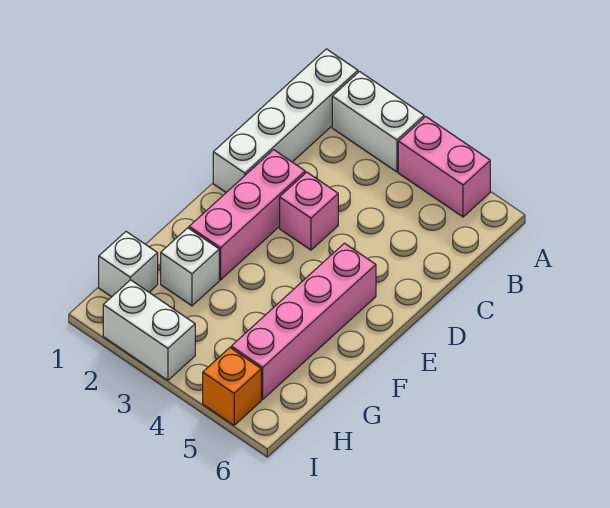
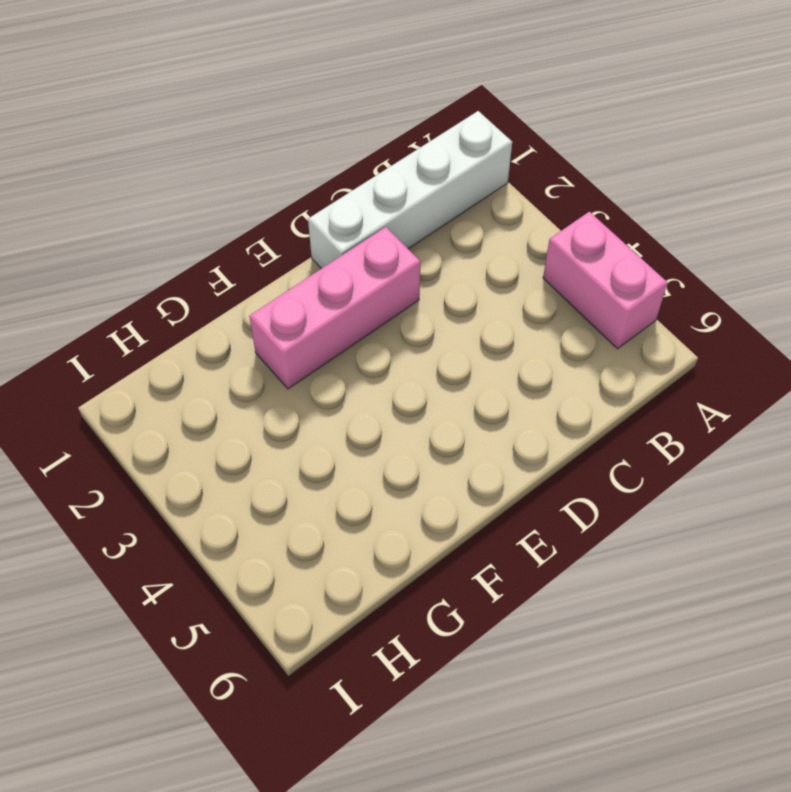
none -> white brick A2:A3 level 1
none -> pink brick D3 level 1

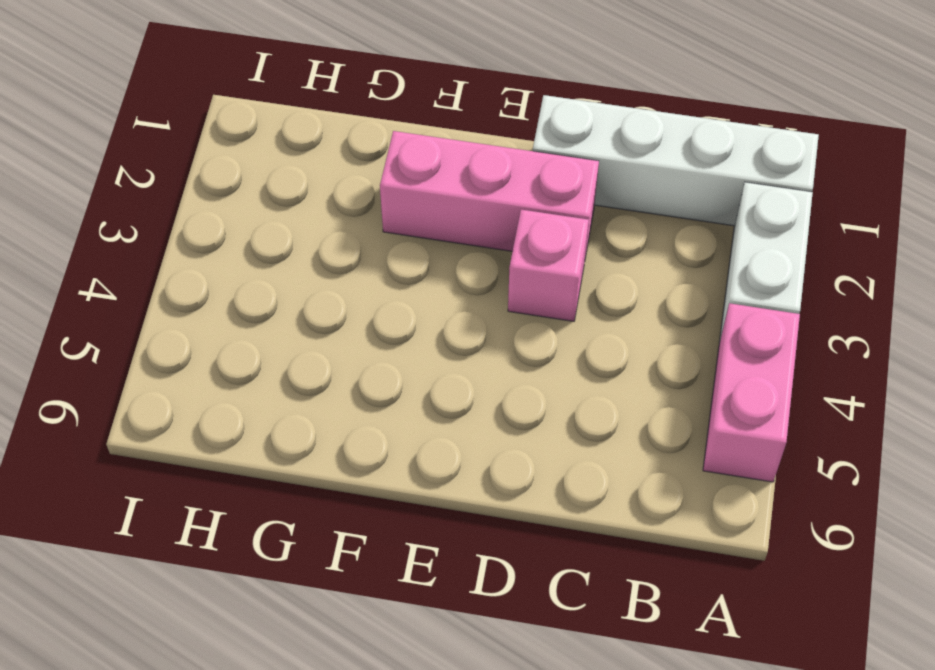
none -> pink brick E5:H5 level 1
none -> white brick G2 level 1

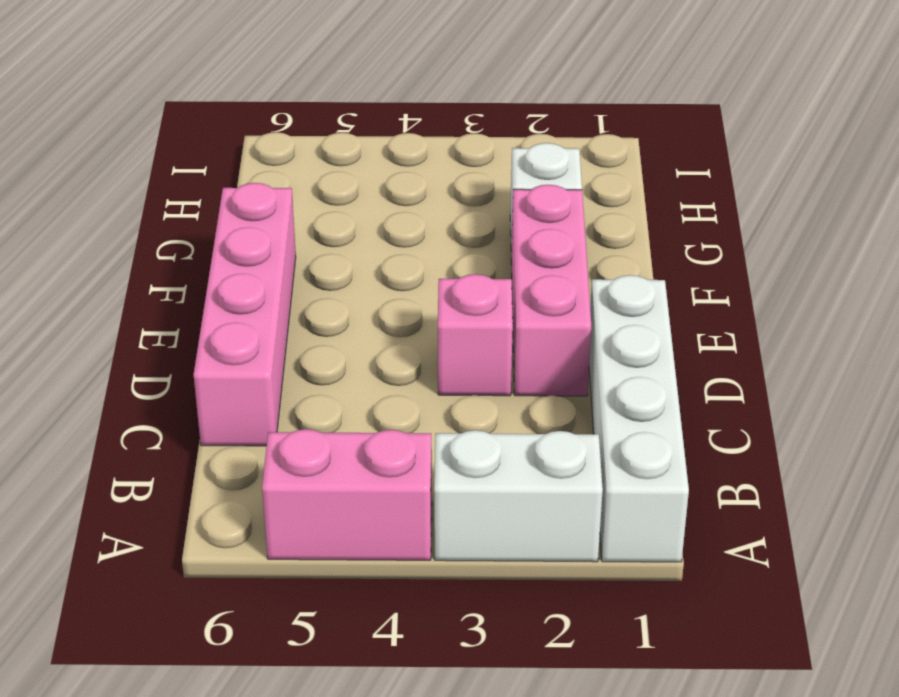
pink brick C6:F6 level 1 -> pink brick E5:H5 level 1
none -> white brick H1 level 1
none -> white brick I2:I3 level 1

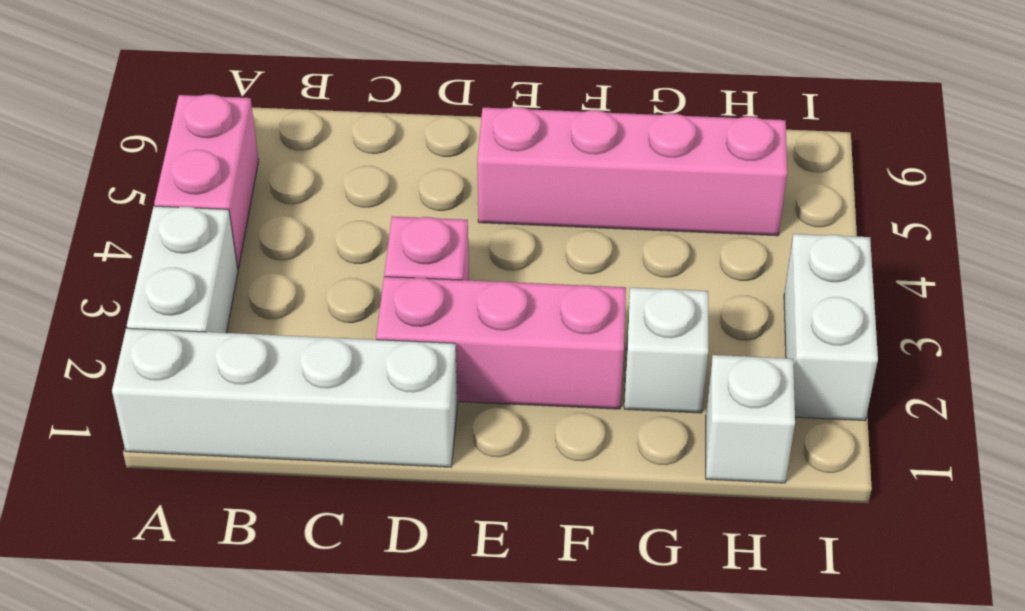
none -> orange brick I5 level 1

